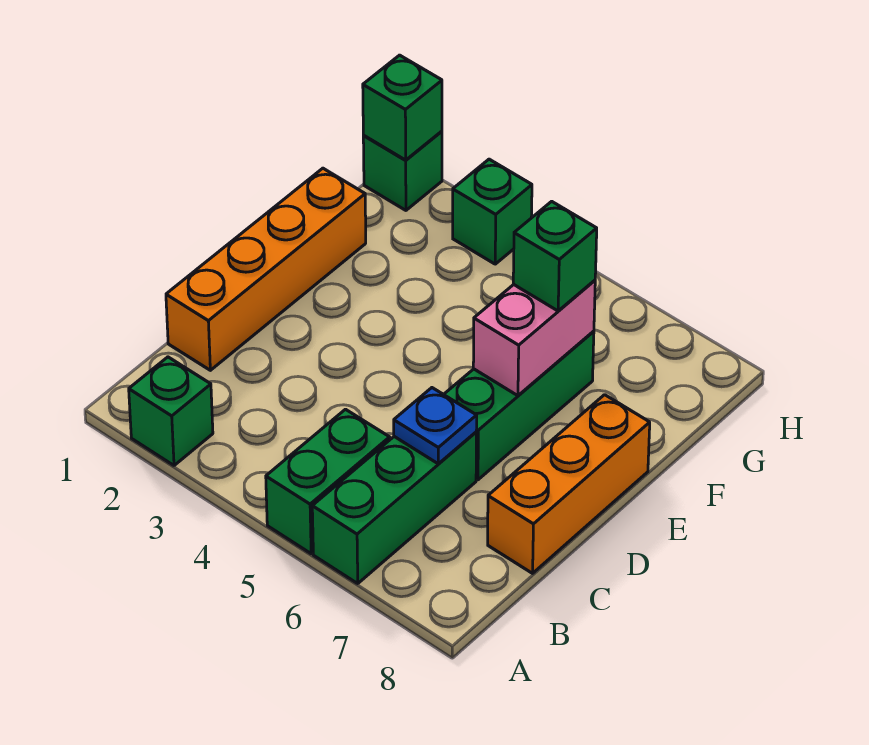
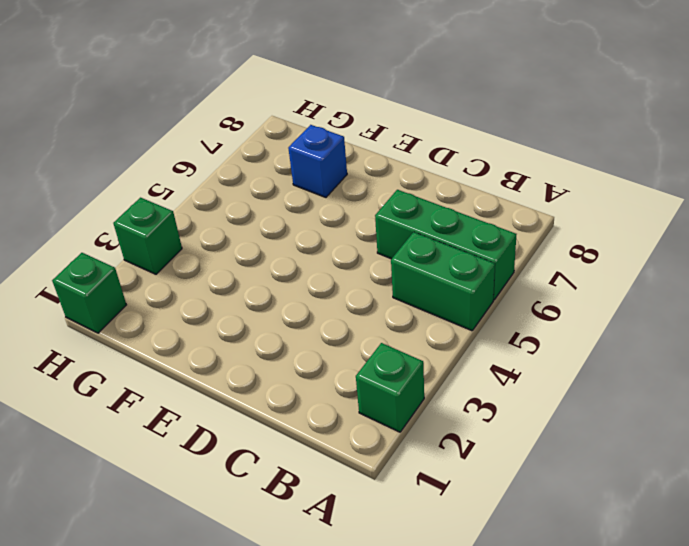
blue brick F7 level 1 -> none
none -> orange brick C1:F1 level 1
none -> orange brick C8:E8 level 1
none -> green brick D6:F6 level 1

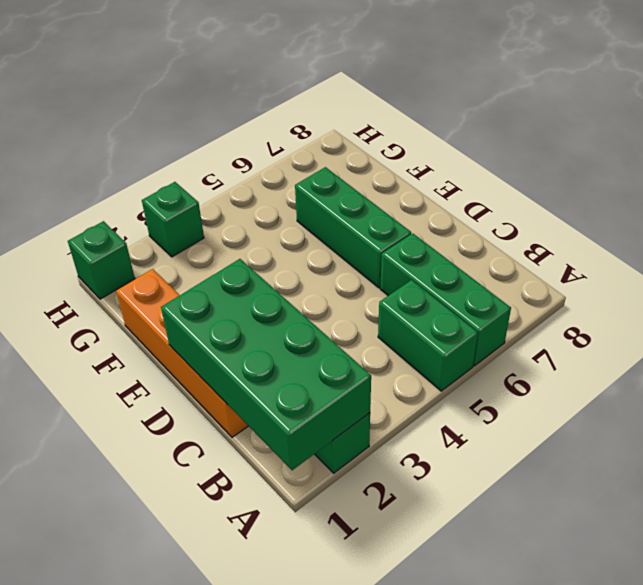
green brick A1:D2 level 2 -> none
none -> orange brick C8:E8 level 1
none -> blue plate C6 level 2
none -> pink brick E6:F6 level 2

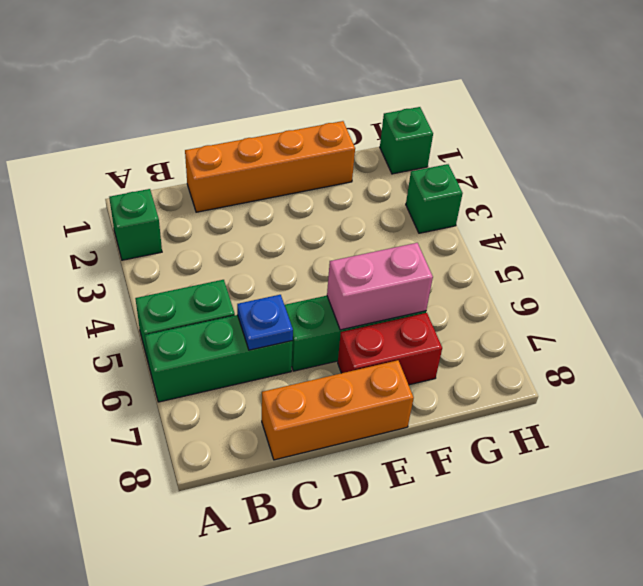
red brick E7:F7 level 1 -> none
none -> green brick H1 level 2
none -> green brick F6 level 3

